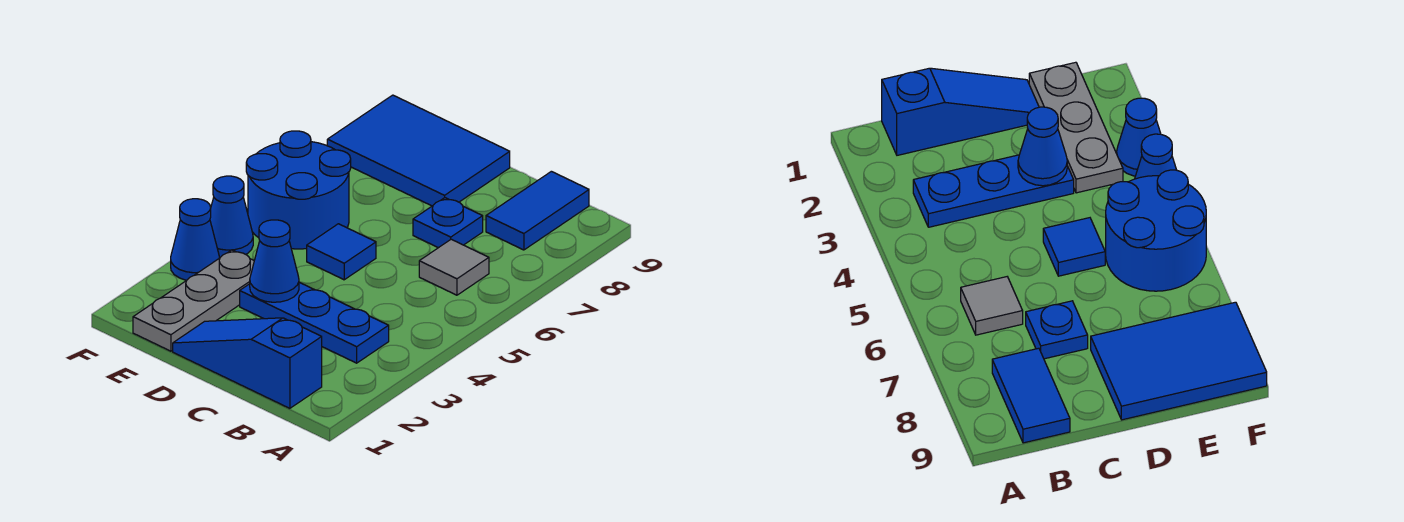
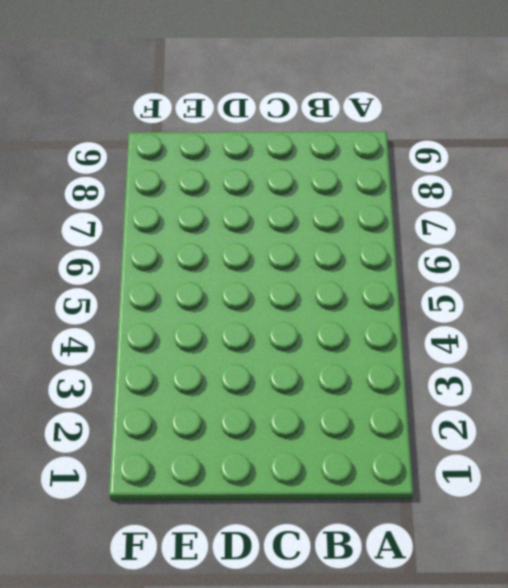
none -> blue slope B1:D1 level 1 top B
none -> blue plate B3:D3 level 1
none -> grey tile B6 level 1

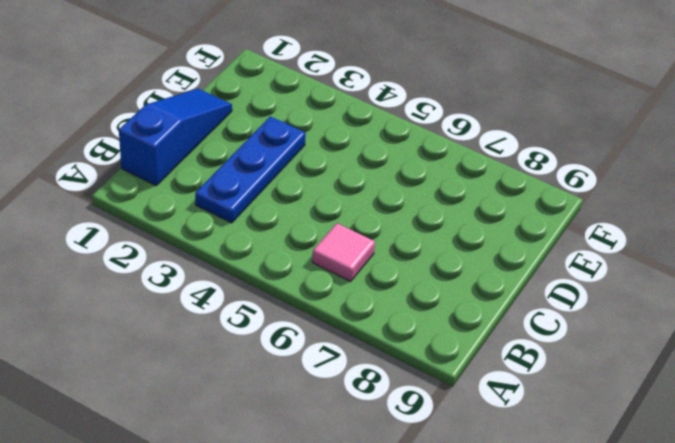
pink tile B6 level 1 -> grey tile B6 level 1
none -> blue tile B8:B9 level 1
none -> blue plate C7 level 1
none -> blue tile D5 level 1

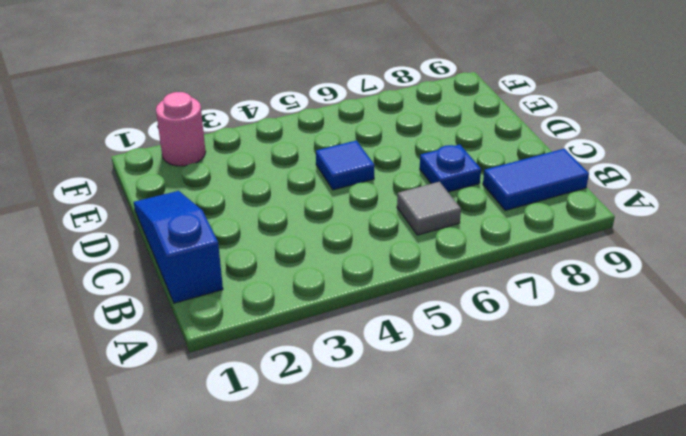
pink round brick F2 level 1 -> none
none -> blue plate B3:D3 level 1
none -> blue tile D8:F9 level 1
none -> grey plate E1:E3 level 1

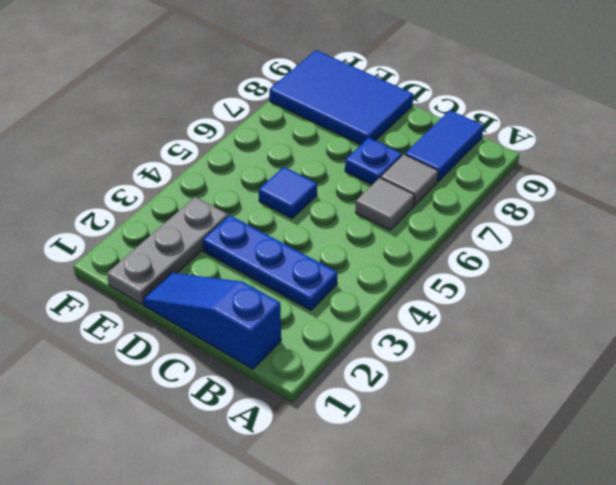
grey tile B7 level 1 -> none
none -> blue round brick E5:F6 level 1
none -> blue cone F3 level 1
none -> blue cone F4 level 1

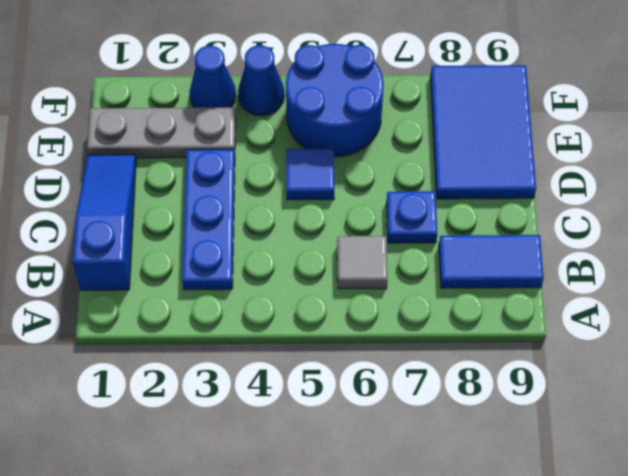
none -> blue cone D3 level 2

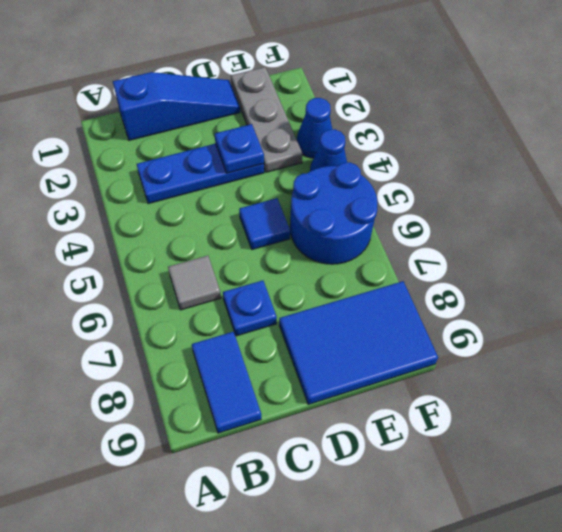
blue plate D3 level 2 -> blue cone D3 level 2

